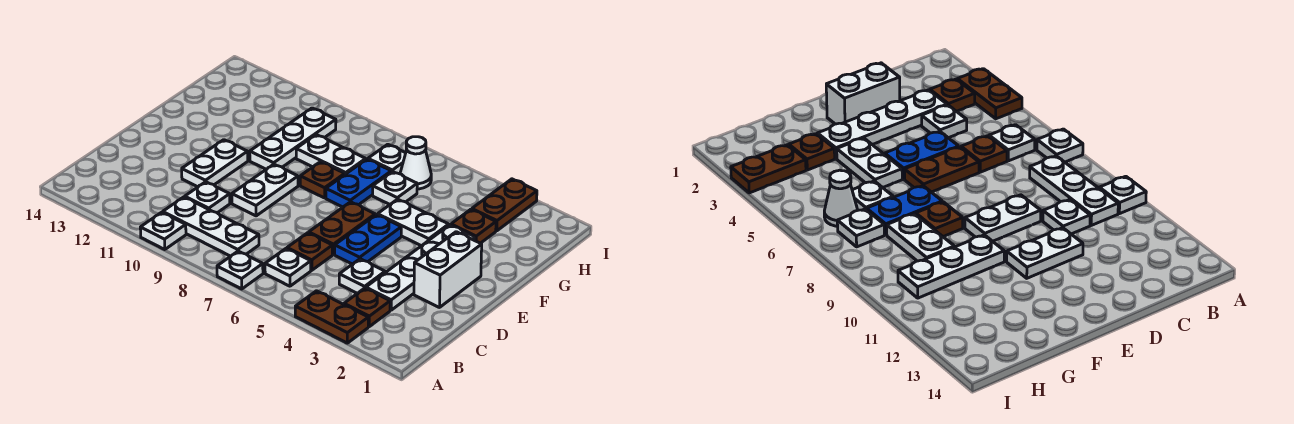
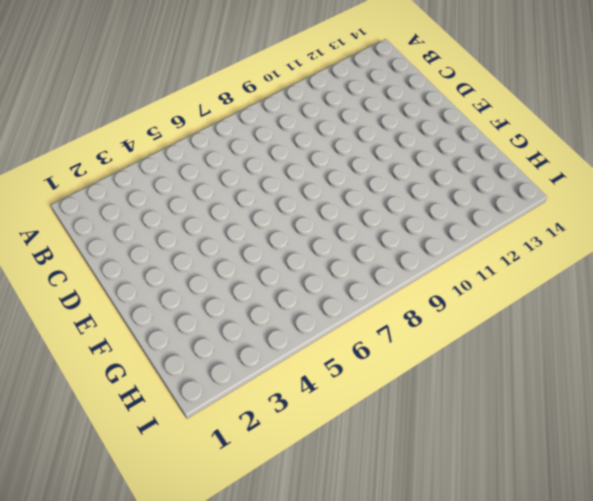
none -> brown plate A3:A4 level 1
none -> white plate A7 level 1
none -> white plate A10 level 1

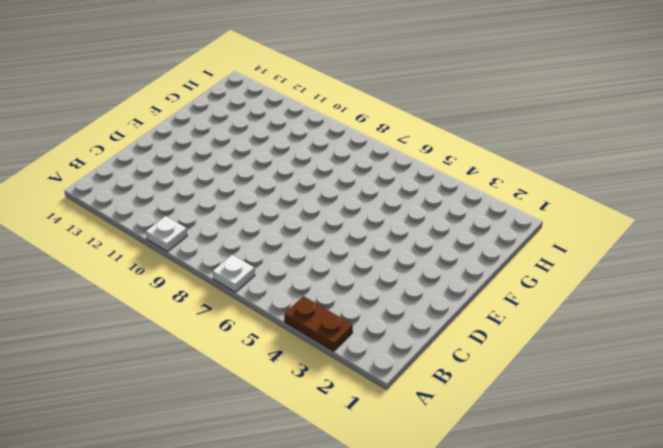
none -> brown plate B3 level 1
none -> white plate B6 level 1
none -> white plate B8:B10 level 1

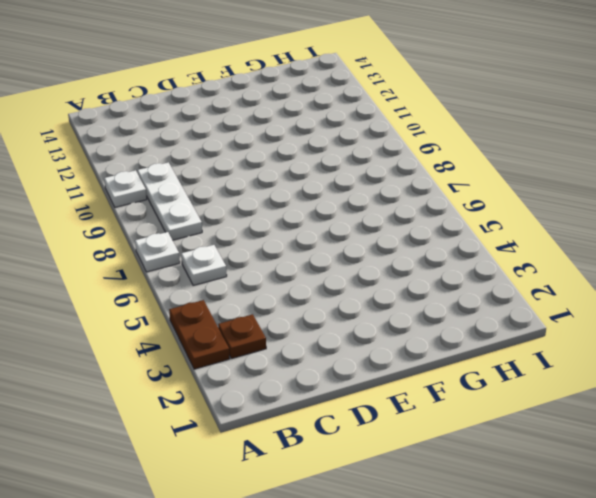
none -> white plate C3:F3 level 1
none -> white plate C4 level 1
none -> brown plate C6 level 1

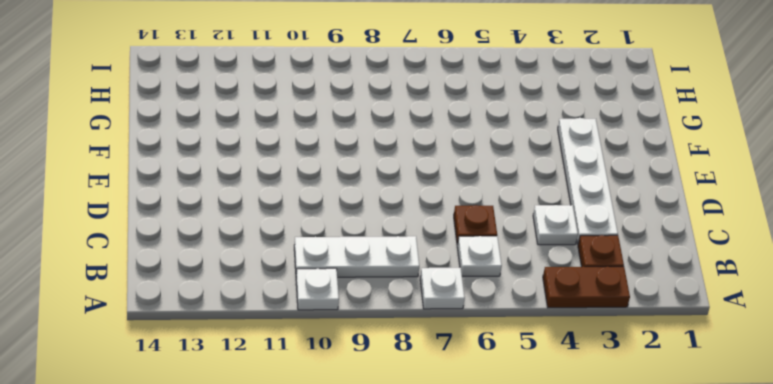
none -> white plate C10 level 1
none -> white brick D2:E2 level 1
none -> blue plate D5:E5 level 1

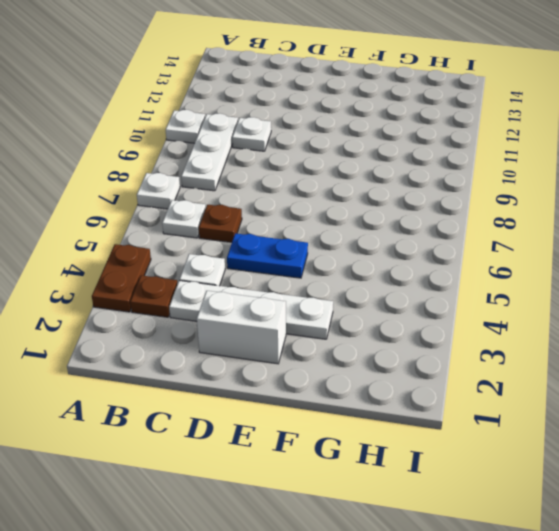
none -> brown plate D6:E6 level 1
none -> white plate D9:E9 level 1
none -> white plate D11:E11 level 1

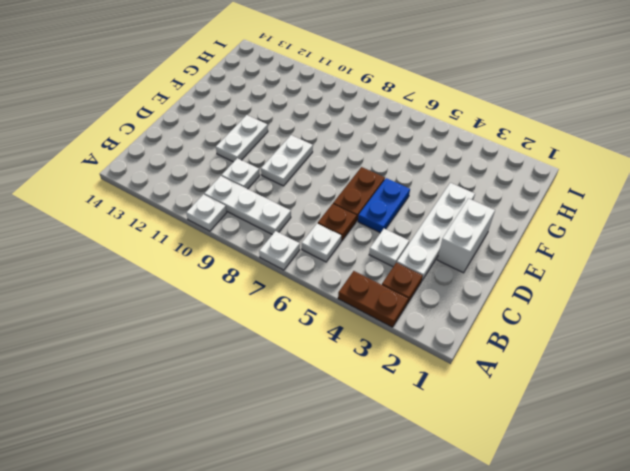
none -> white plate F4:F5 level 1
none -> blue plate F7:G7 level 1
none -> brown plate F8 level 1

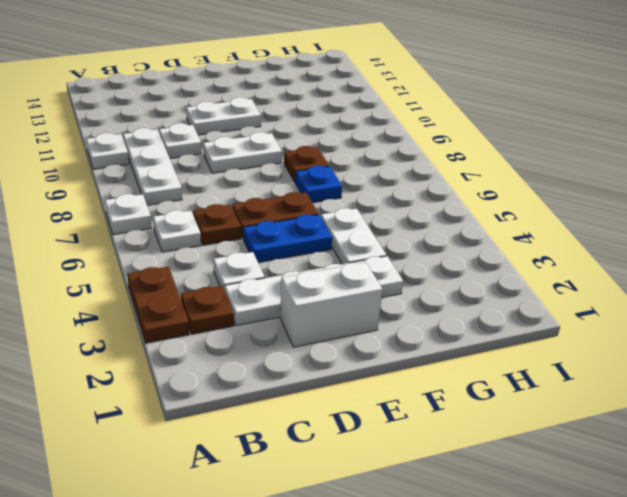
blue plate F7 level 1 -> blue plate F7:G7 level 1
none -> white plate F10:H10 level 1
none -> brown plate G3 level 1
none -> white plate G6 level 1

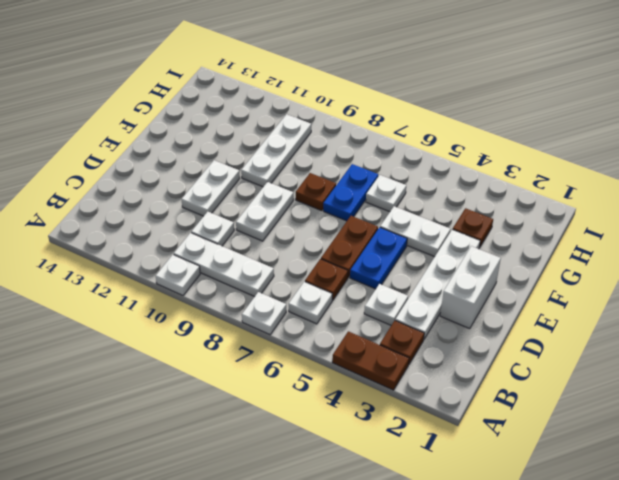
none -> white plate G8:G9 level 1
none -> brown plate H3:I3 level 1
none -> white cone H6 level 1

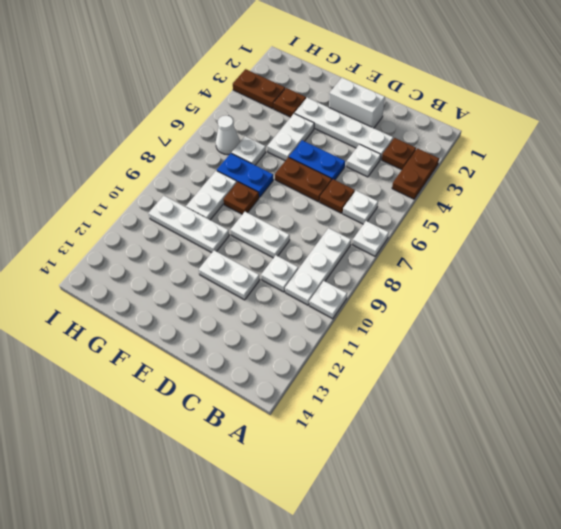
none -> white plate H7 level 1

